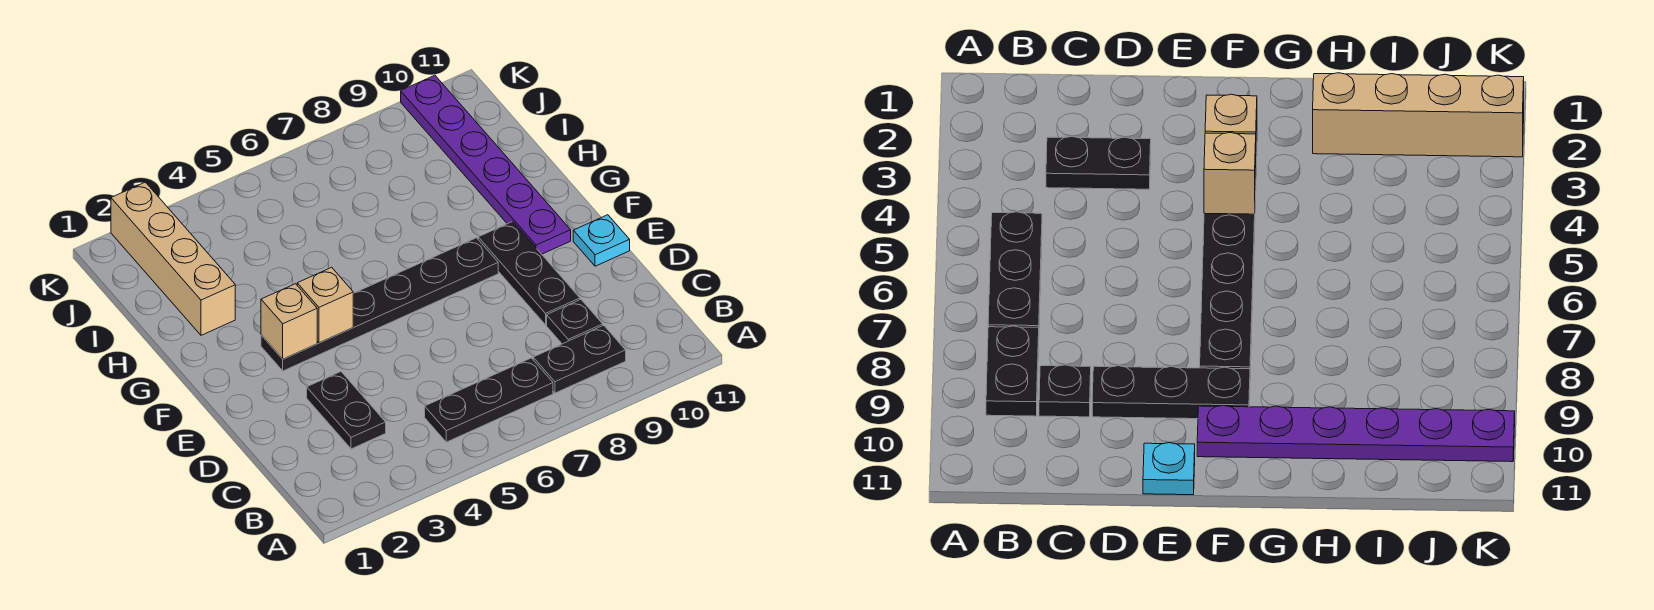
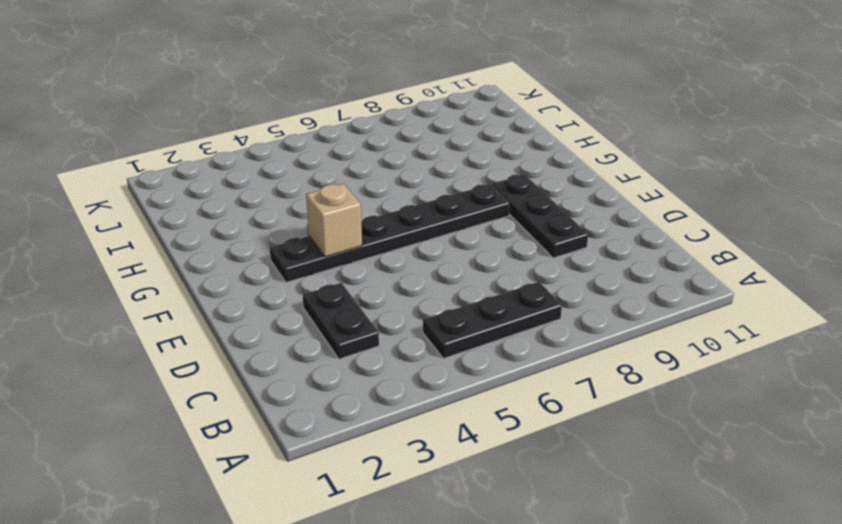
none -> black plate B8:B9 level 1
none -> black plate C9 level 1

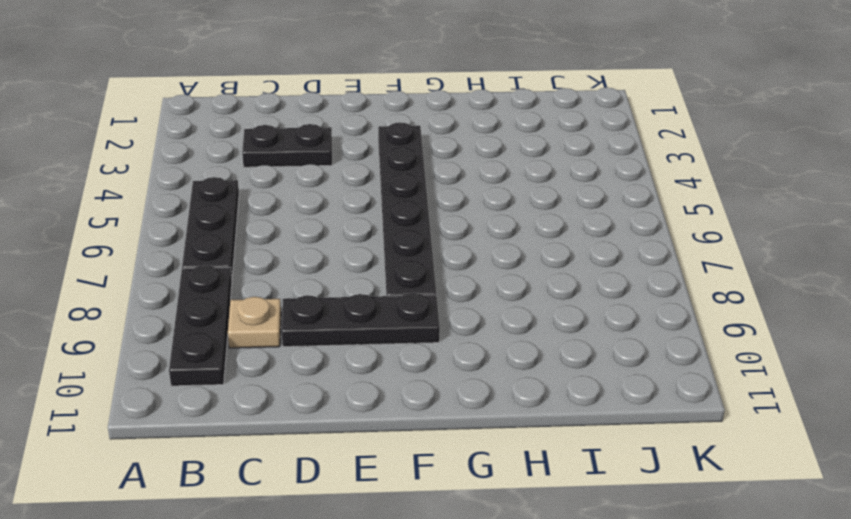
black plate B8:B10 level 1 -> black plate B8:B9 level 1
tan plate C9 level 1 -> black plate C9 level 1
none -> cyan plate E11 level 1
none -> purple plate F10:K10 level 1

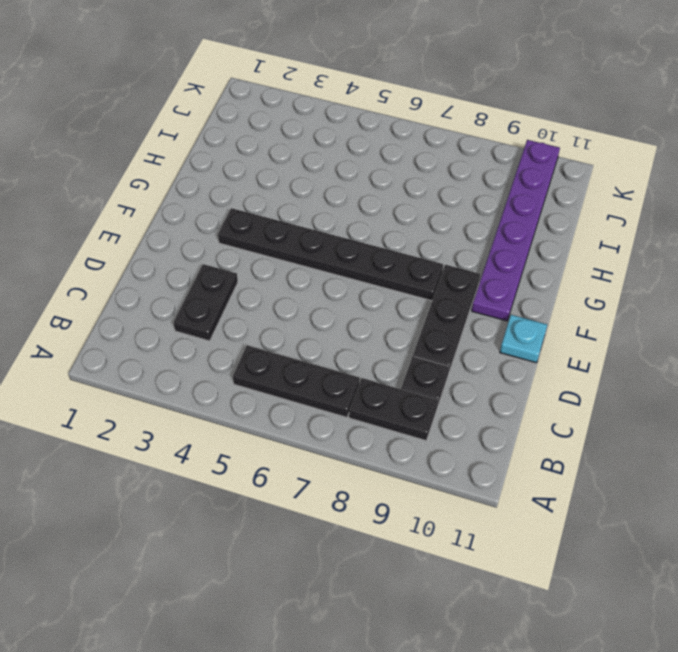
none -> tan brick H2:K2 level 1
none -> tan brick F3 level 2

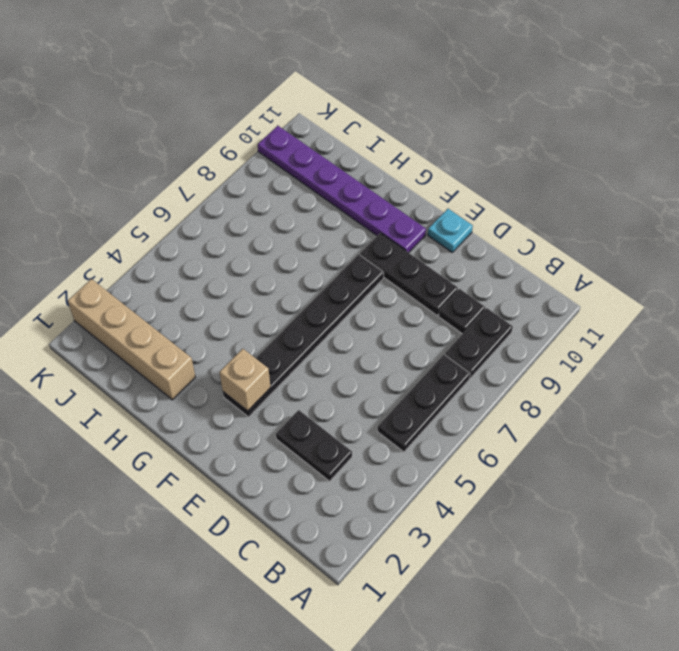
none -> tan brick F4 level 2

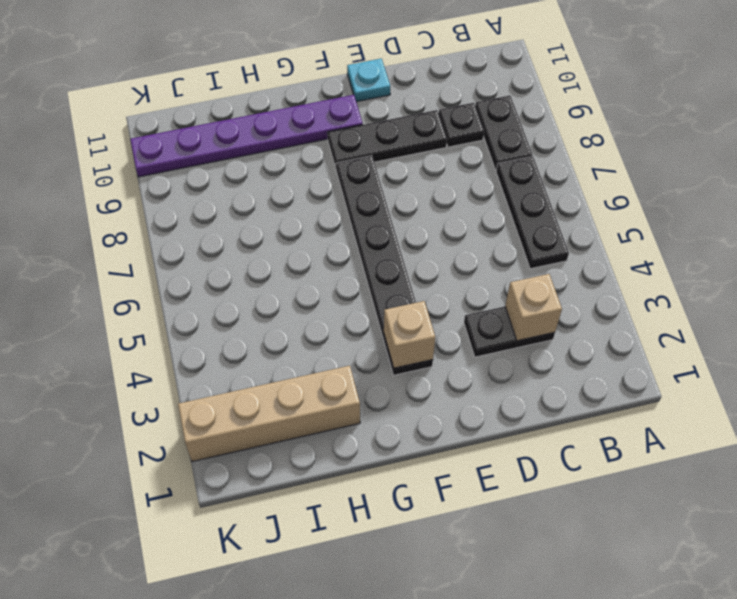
tan brick C3 level 2 -> tan brick F4 level 2

